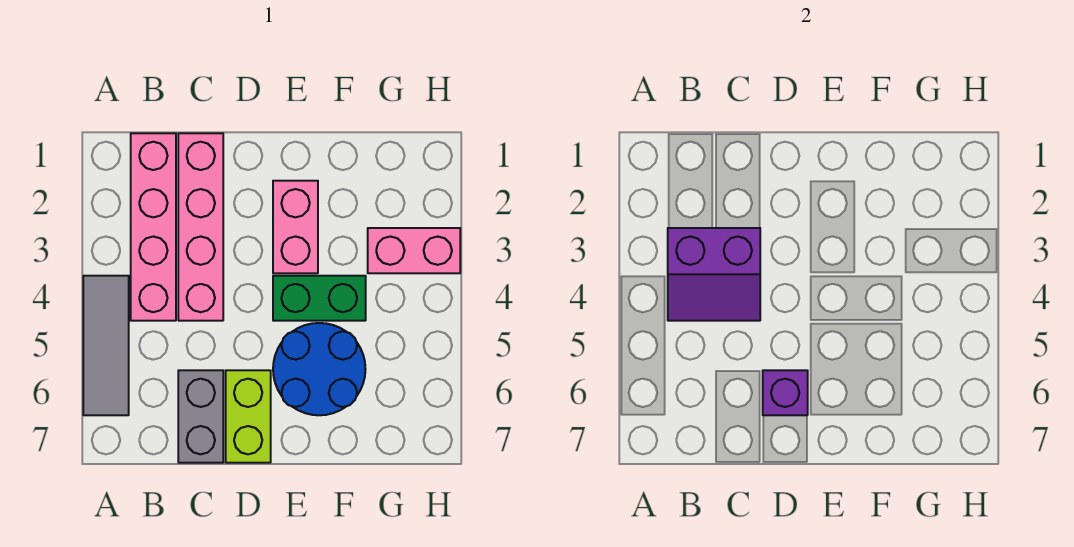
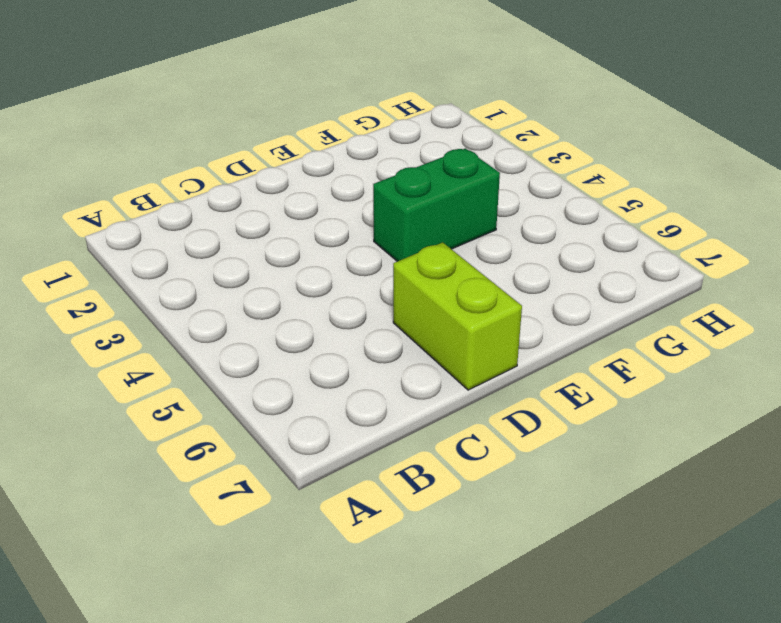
none -> grey tile A4:A6 level 1
none -> pink brick B1:B4 level 1

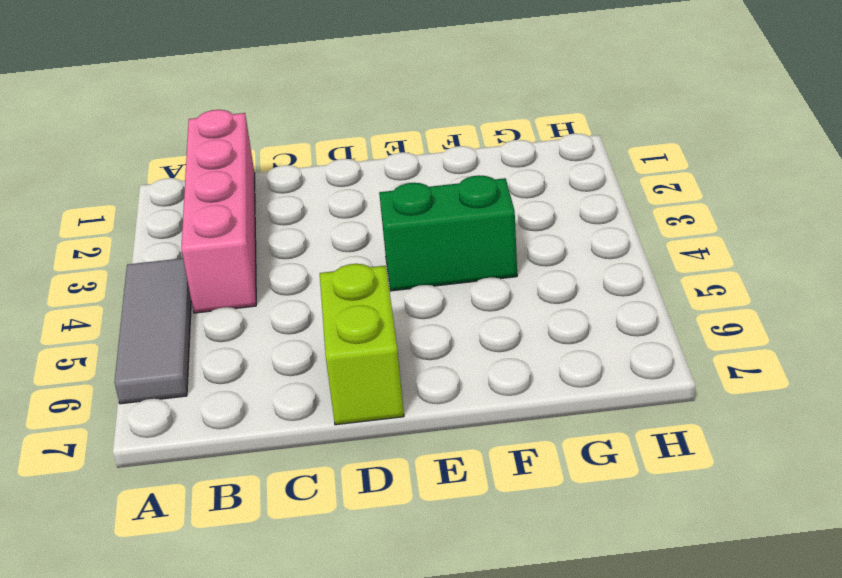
none -> pink brick C1:C4 level 1
none -> grey brick C6:C7 level 1

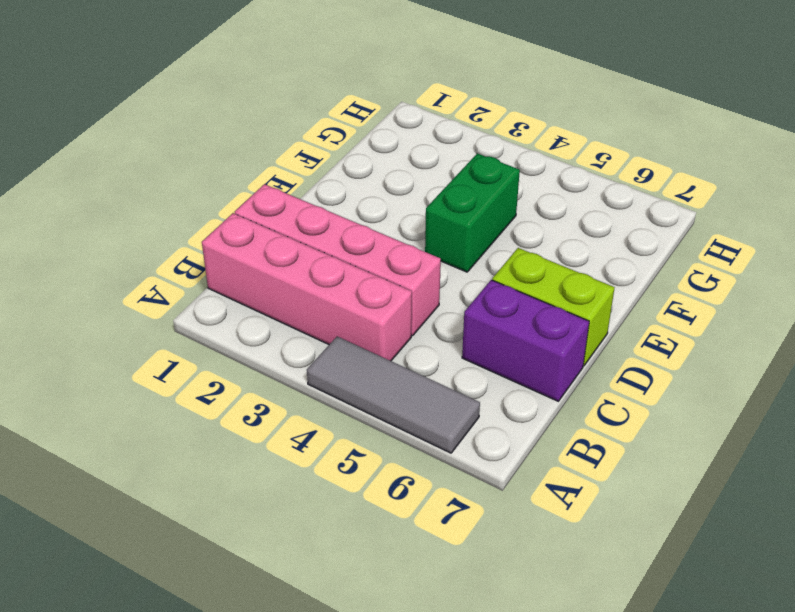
purple brick C6:C7 level 1 -> grey brick C6:C7 level 1
none -> pink brick E2:E3 level 1
none -> blue round brick E5:F6 level 1

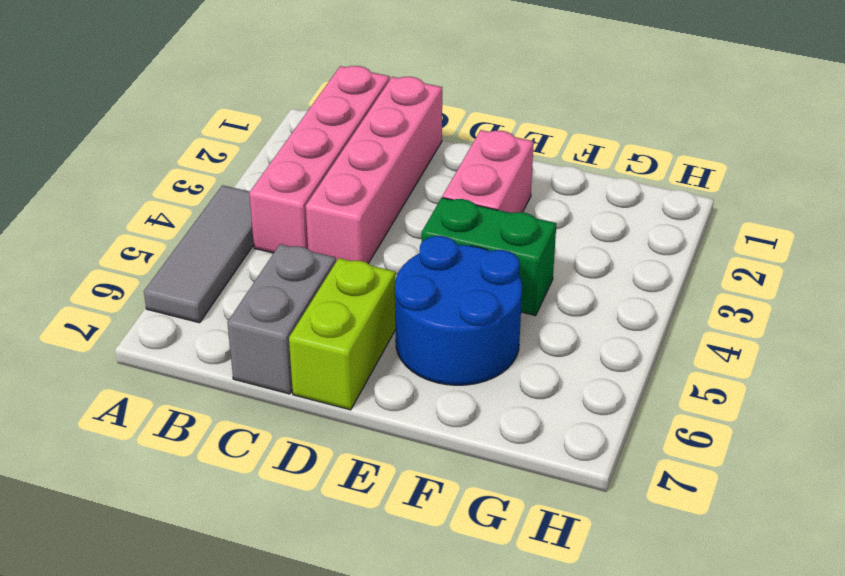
none -> pink brick G3:H3 level 1
none -> purple slope B3:C4 level 2 top 3

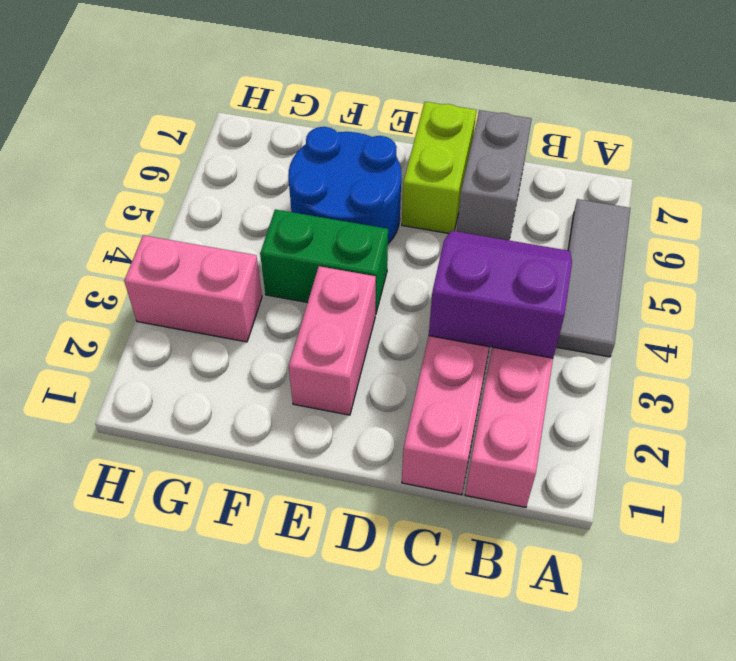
none -> purple brick D6 level 2

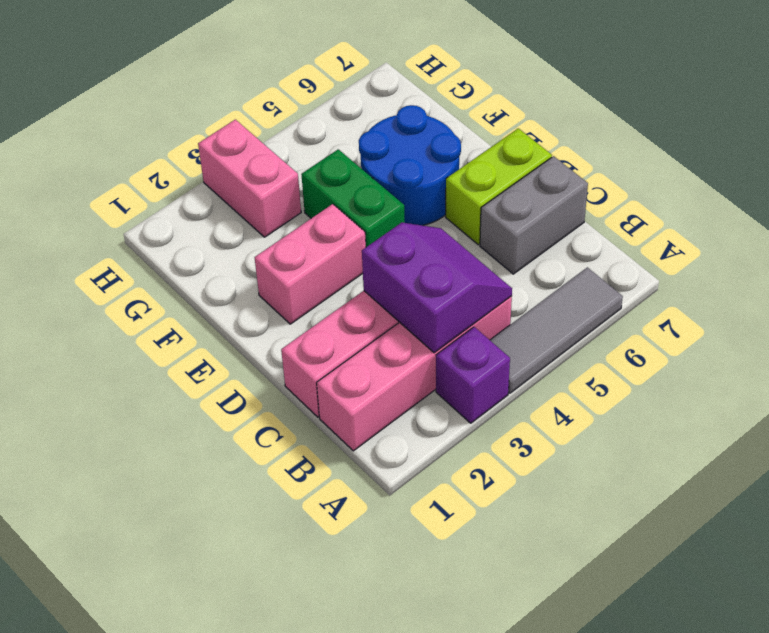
purple brick A3 level 1 -> purple brick D6 level 2

